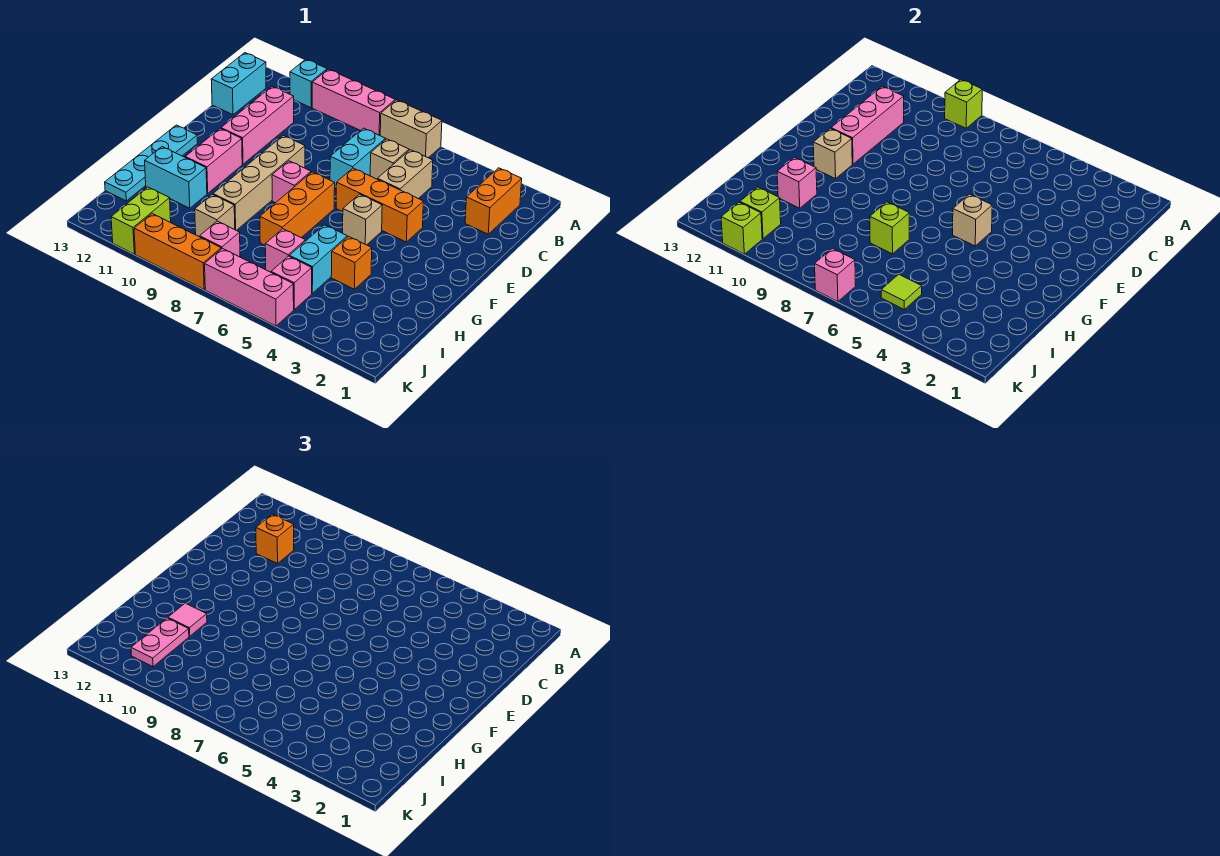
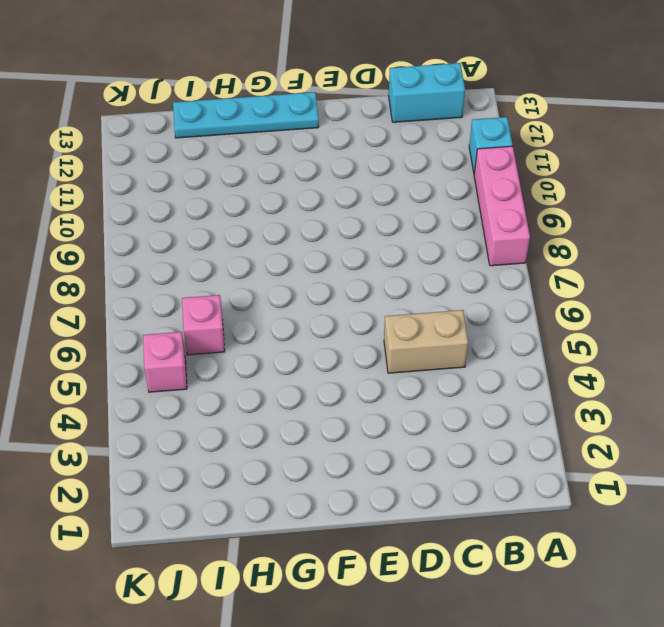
none -> tan brick A6:A7 level 1
none -> orange brick B2:C2 level 1
none -> tan brick C6 level 1
none -> cyan brick C7:D7 level 1

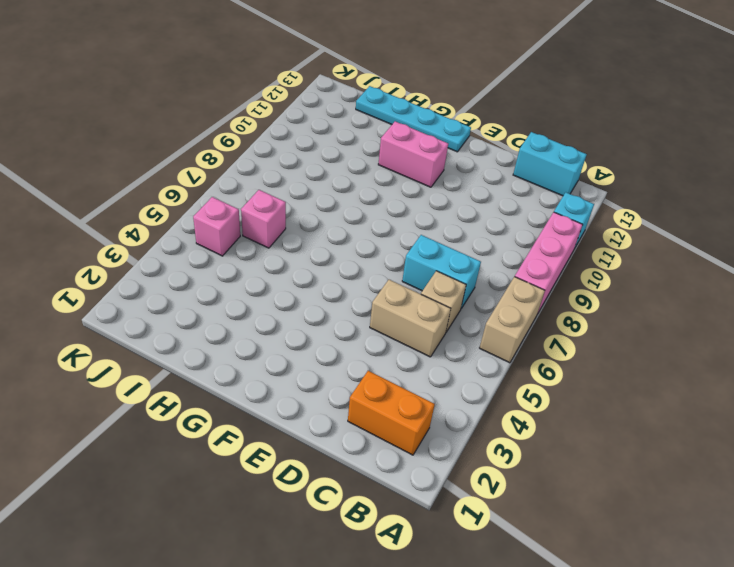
none -> pink brick C11:E11 level 1
none -> orange brick E4:E6 level 1
none -> tan brick E9:H9 level 1
none -> tan brick F5 level 1

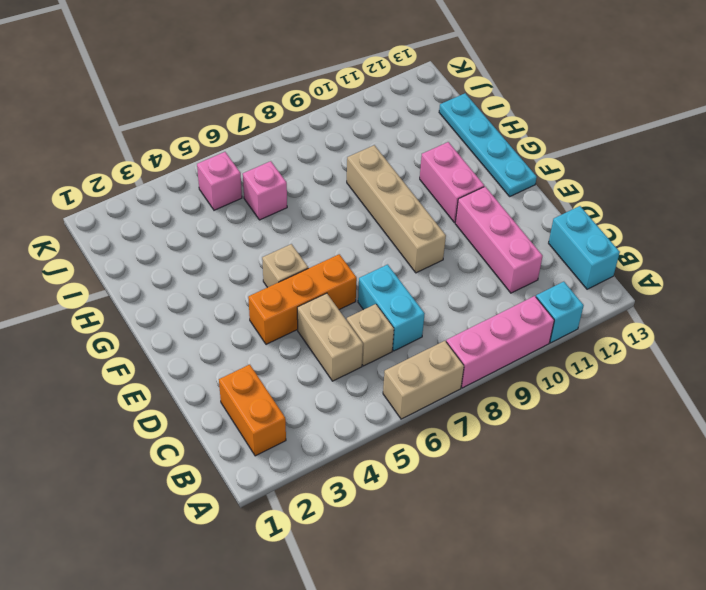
none -> orange brick F7:H7 level 1
none -> pink brick F8 level 1
none -> orange brick H4 level 1
none -> cyan brick H5:I5 level 1

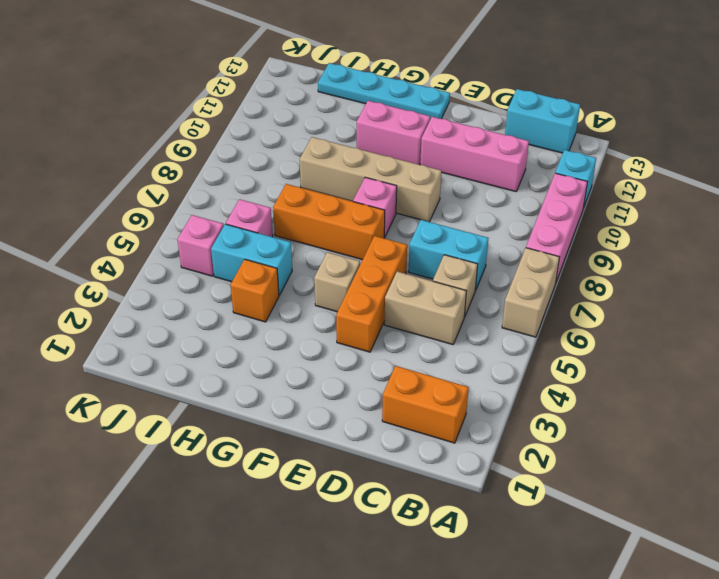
none -> cyan brick H11:H12 level 1
none -> tan brick I9 level 1
none -> pink brick J8 level 1
none -> lime brick J11:K11 level 1

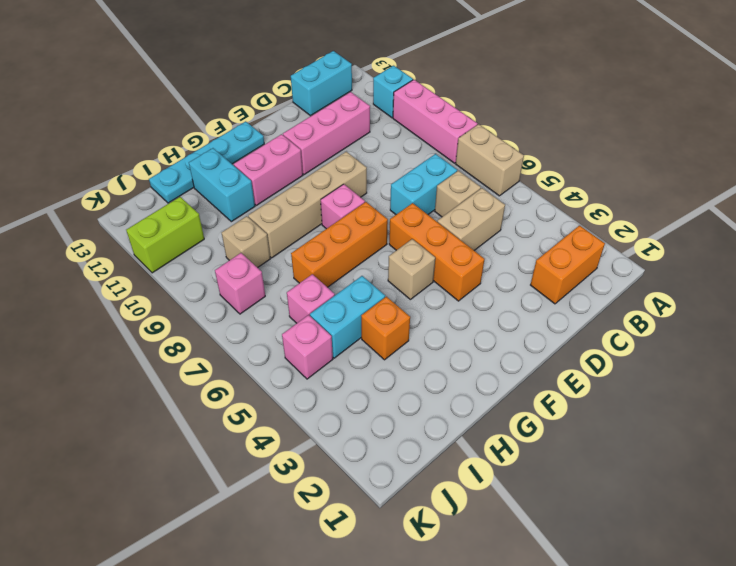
none -> pink brick K5:K7 level 1
none -> orange brick K8:K10 level 1
none -> lime brick A9 level 2
none -> pink brick C11:E11 level 2

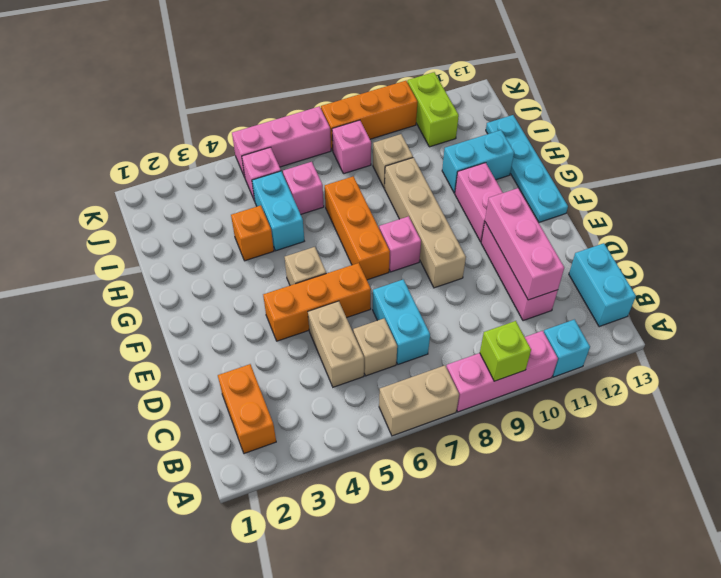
none -> tan brick F5 level 2
none -> tan brick F11 level 2
none -> lime brick H7 level 2
none -> pink brick H11 level 2

